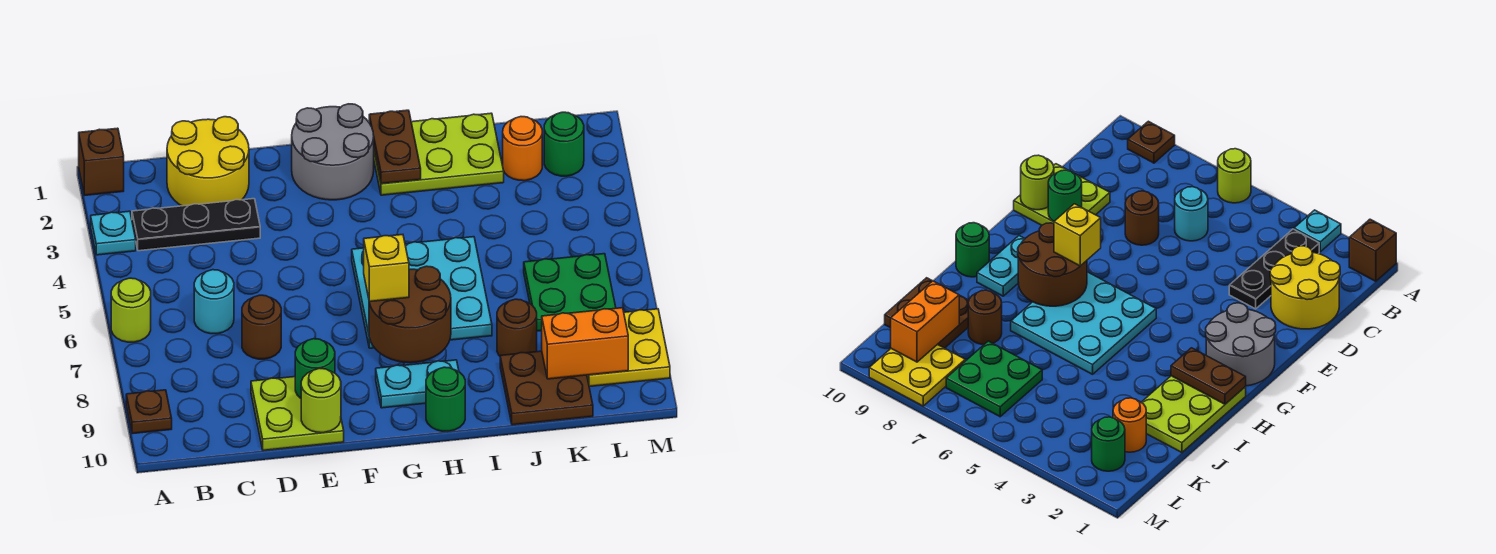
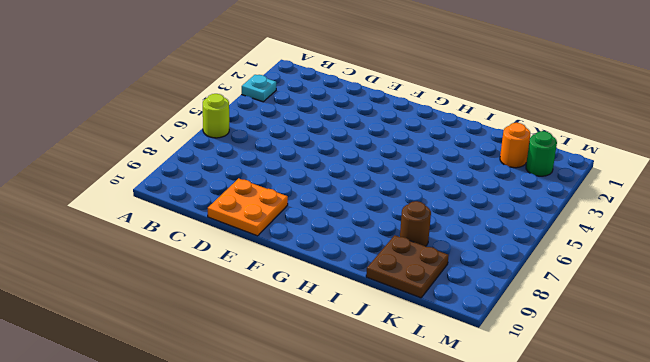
orange plate D9:E10 level 1 -> lime plate D9:E10 level 1
none -> brown brick A1 level 1
none -> brown plate A9 level 1
none -> black plate B3:D3 level 1

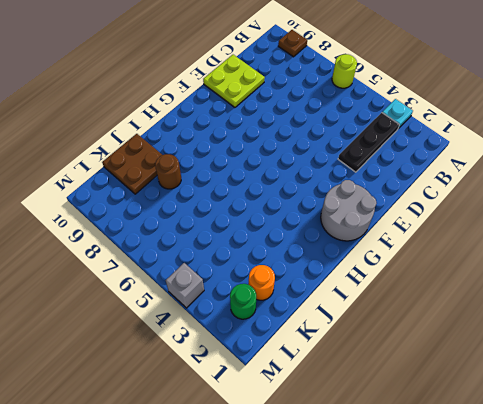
grey brick M4 level 1 -> none
none -> brown brick A1 level 1
none -> yellow round brick C1:D2 level 1
none -> cyan round brick C6 level 1

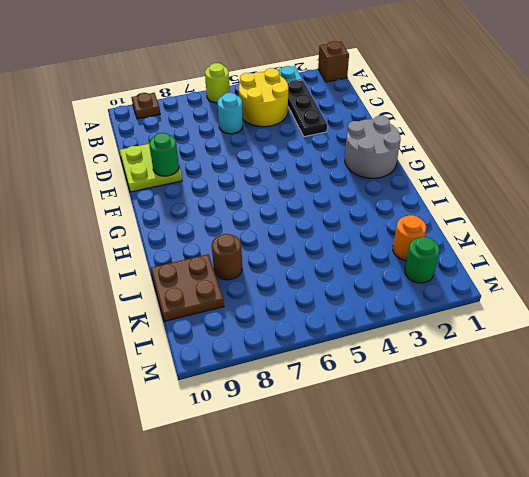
yellow round brick B4:C5 level 1 -> yellow round brick C1:D2 level 1
none -> brown round brick D7 level 1
none -> cyan plate G5:I7 level 1
none -> cyan plate G9:H9 level 1

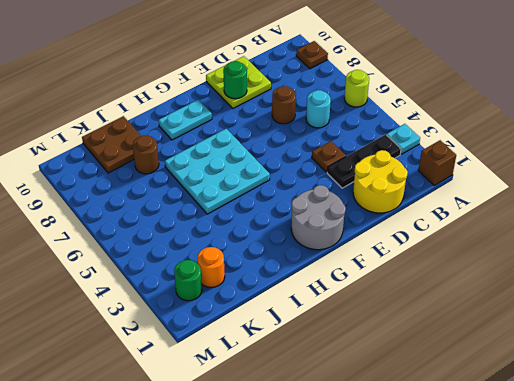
brown plate D4 level 1 -> none
none -> lime plate H1:J2 level 1
none -> green round brick H10 level 1
none -> green plate K6:L7 level 1

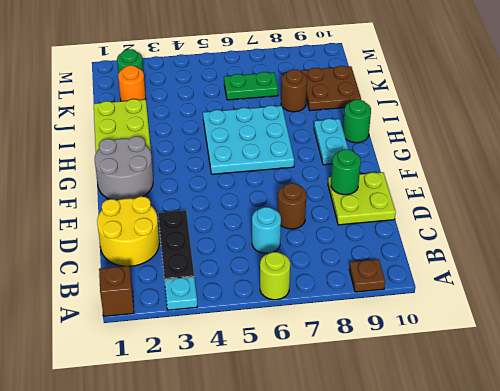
green plate K6:K7 level 1 -> green plate K6:L7 level 1
none -> yellow plate L8:M9 level 1
none -> lime round brick E10 level 2
none -> brown round brick G7:H8 level 2

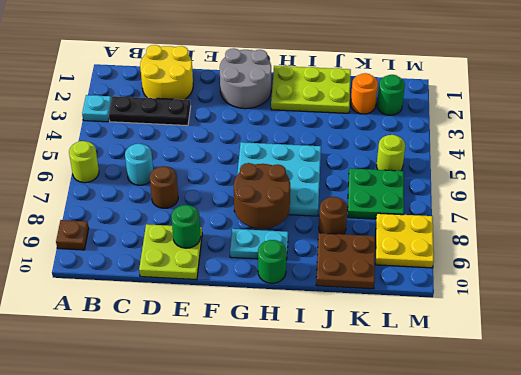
lime round brick L5 level 1 -> lime round brick E10 level 2
none -> brown brick A1 level 1
none -> brown plate H1:H2 level 2
none -> orange brick K9:L9 level 2

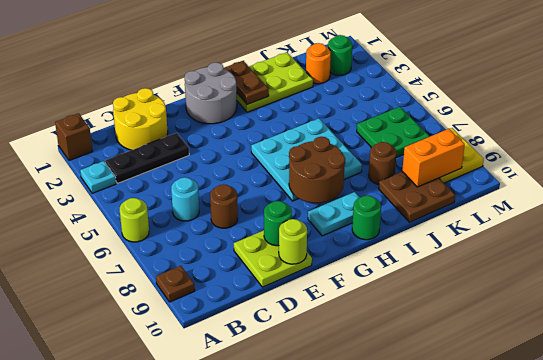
none -> yellow brick G7 level 3

